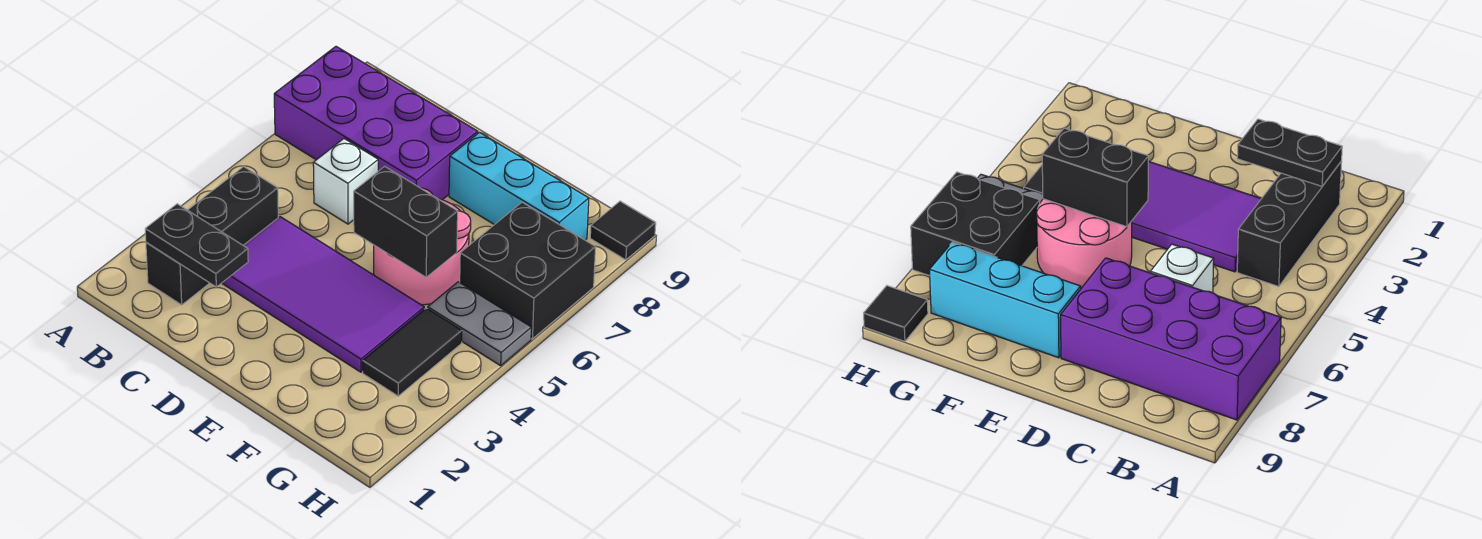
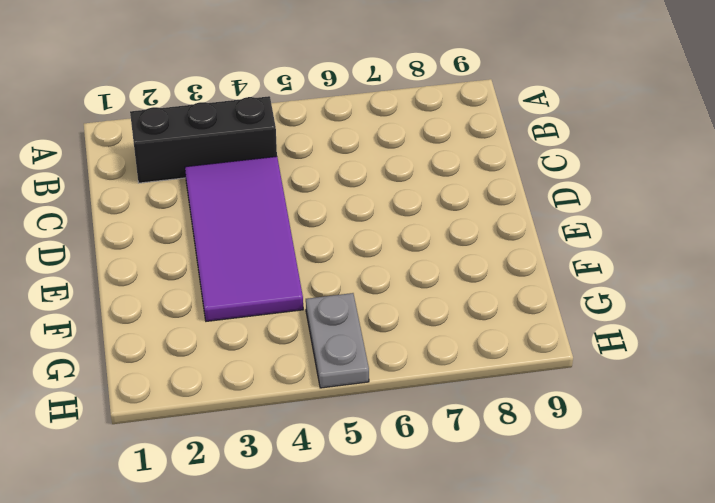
none -> purple brick A7:D8 level 1
none -> white brick C6 level 1
none -> pink round brick E5:F6 level 1

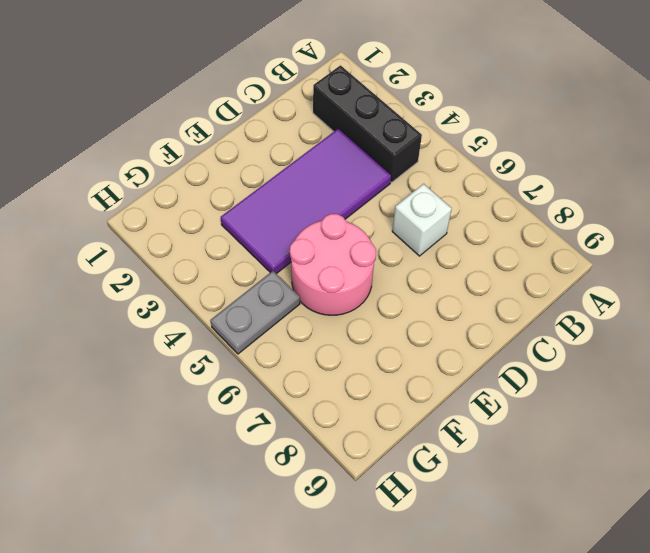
none -> purple brick A7:D8 level 1
none -> cyan brick E8:G8 level 1
none -> black tile G3:G4 level 1

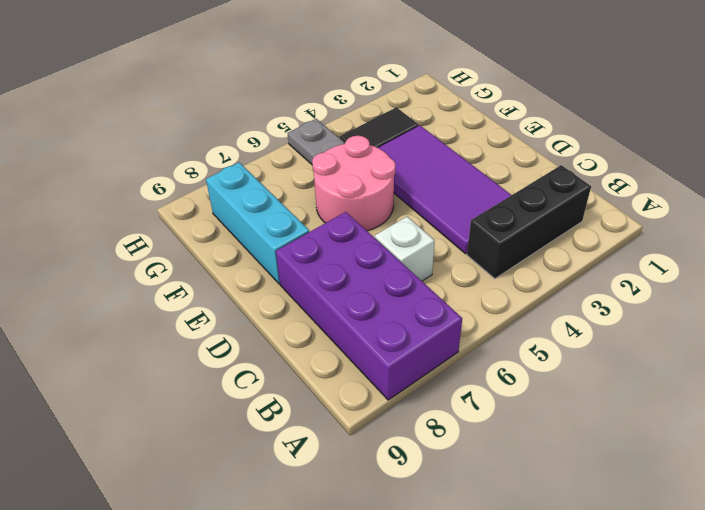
none -> black brick G6:H7 level 1
none -> black tile H9 level 1
none -> black plate B2:C2 level 2

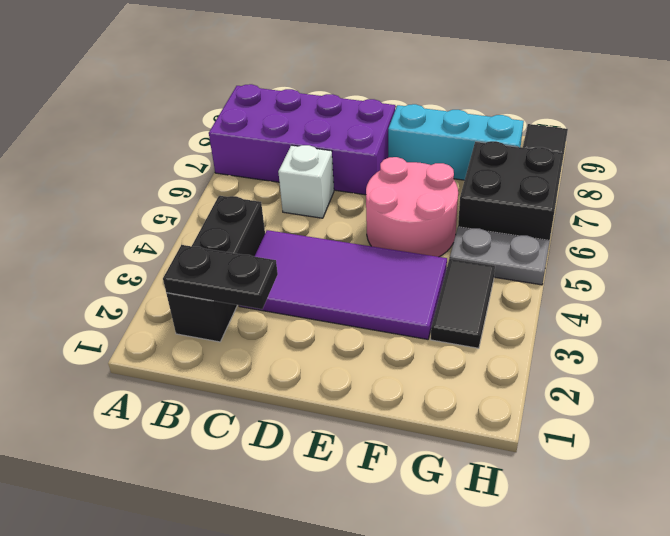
none -> black brick E5:F5 level 2

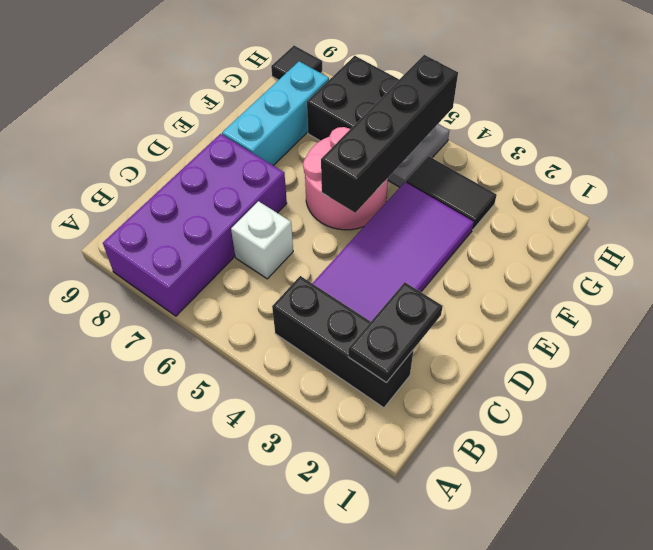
black brick E5:H5 level 2 -> black brick E5:F5 level 2

